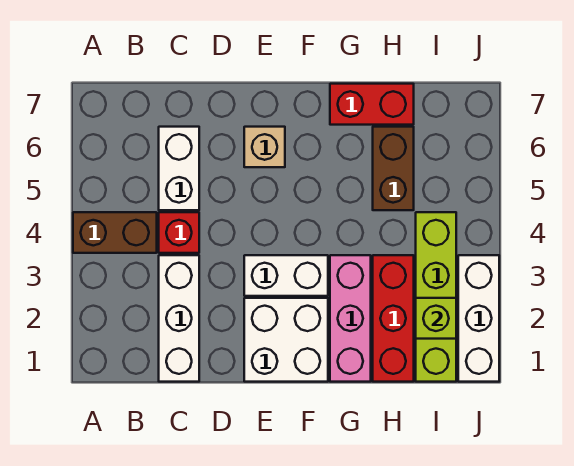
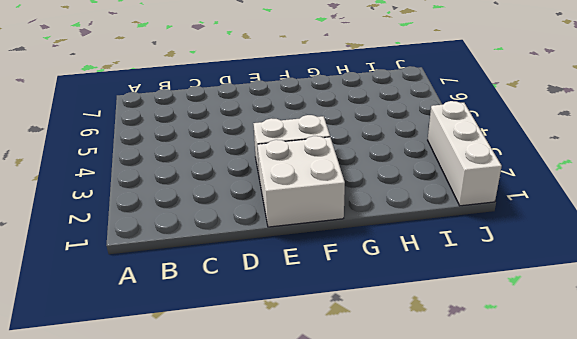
none -> brown brick A4:B4 level 1
none -> white brick C1:C3 level 1
none -> red brick C4 level 1

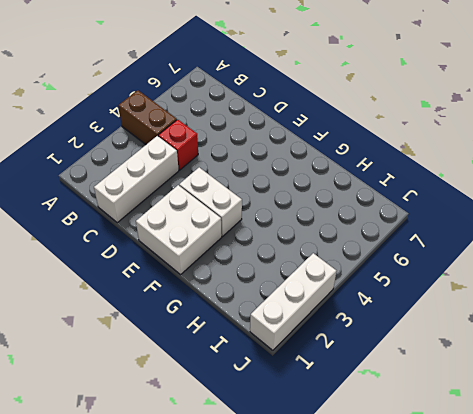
none -> white brick C5:C6 level 1
none -> tan brick E6 level 1
none -> pink brick G1:G3 level 1

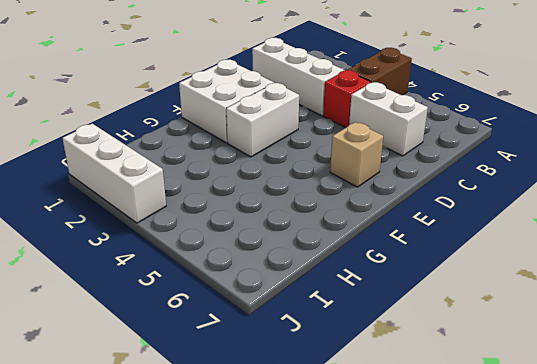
none -> pink brick G1:G3 level 1
none -> red brick G7:H7 level 1
none -> red brick H1:H3 level 1

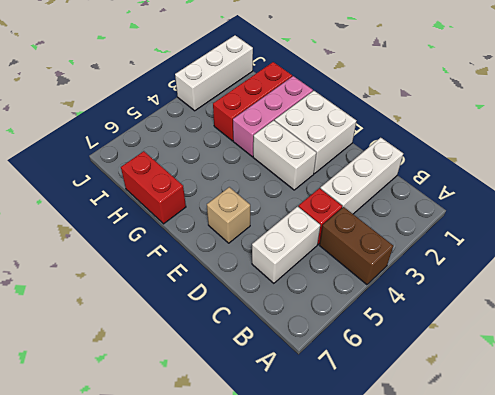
none -> brown brick H5:H6 level 1
none -> lime brick I1:I4 level 1
none -> lime brick I2 level 2

